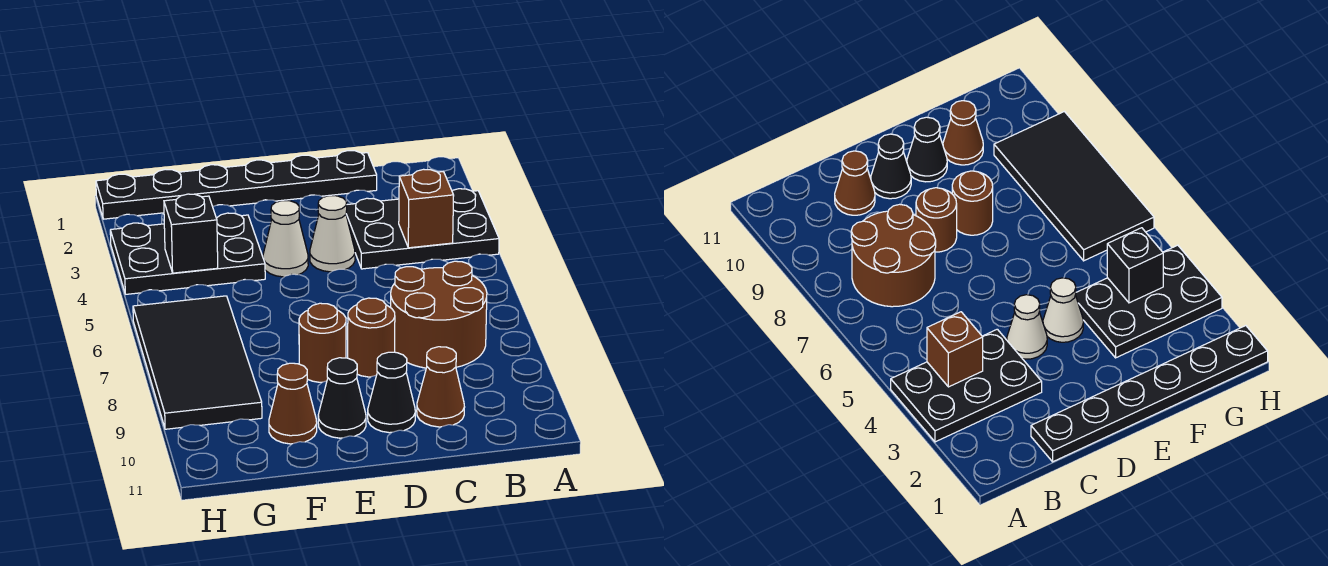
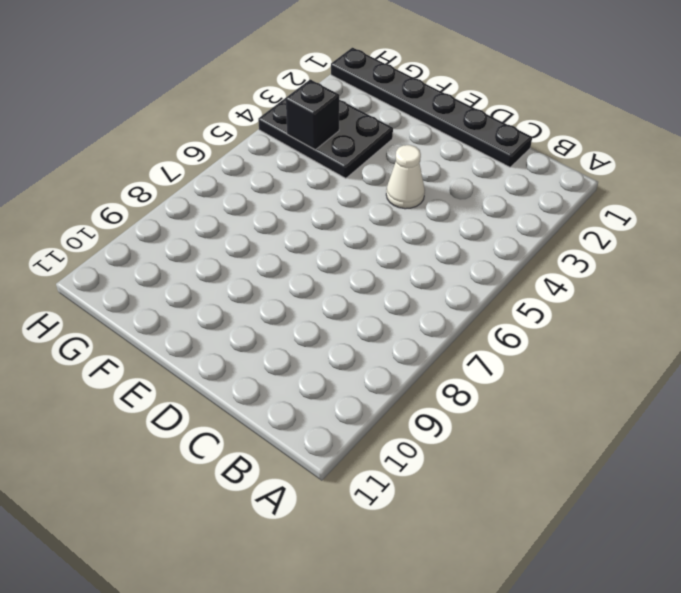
none -> black plate A3:C4 level 1
none -> brown round brick B7:C8 level 1
none -> brown cone C10 level 1

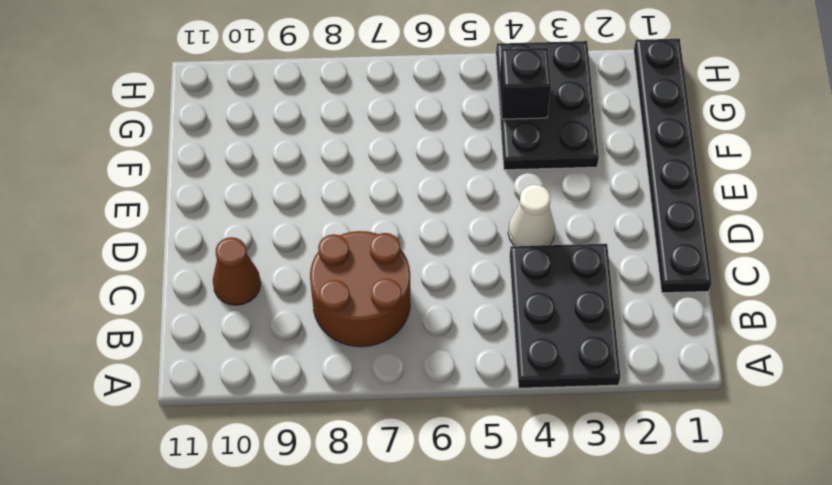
none -> brown round brick D8 level 1
none -> black cone D10 level 1
none -> white cone E4 level 1

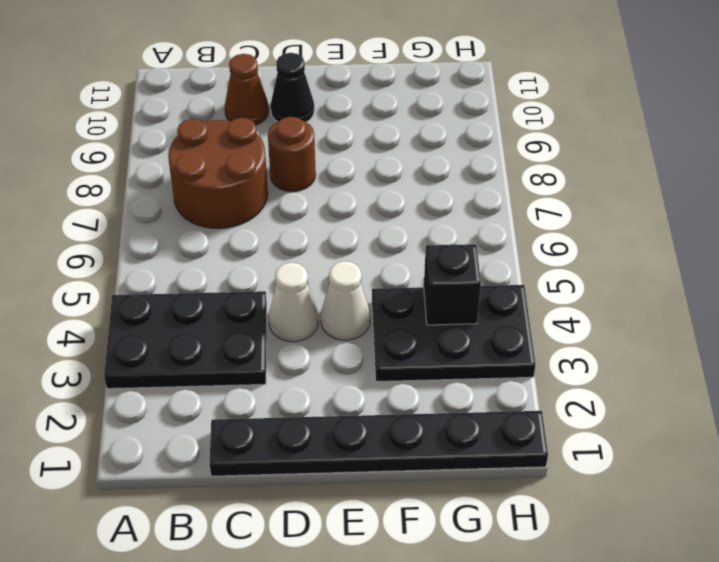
none -> brown round brick E8 level 1
none -> black cone E10 level 1
none -> brown cone F10 level 1

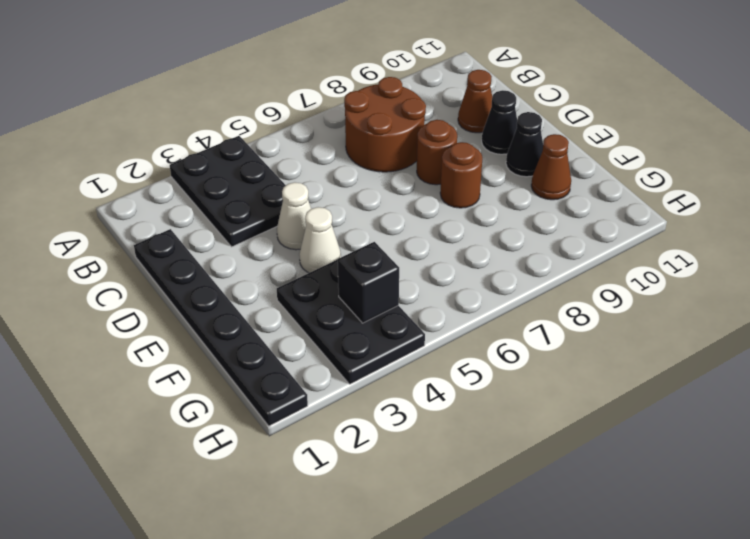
none -> black tile G6:H9 level 1
none -> brown brick B4 level 2

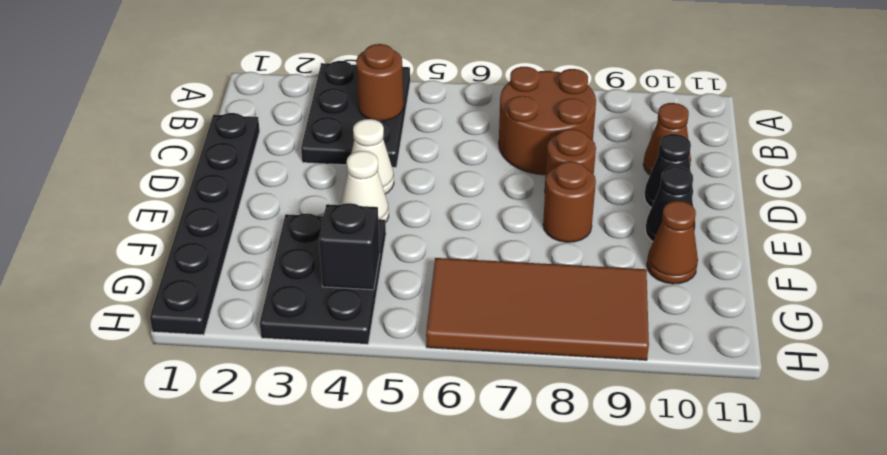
brown round brick B4 level 2 -> brown brick B4 level 2
brown tile G6:H9 level 1 -> black tile G6:H9 level 1

